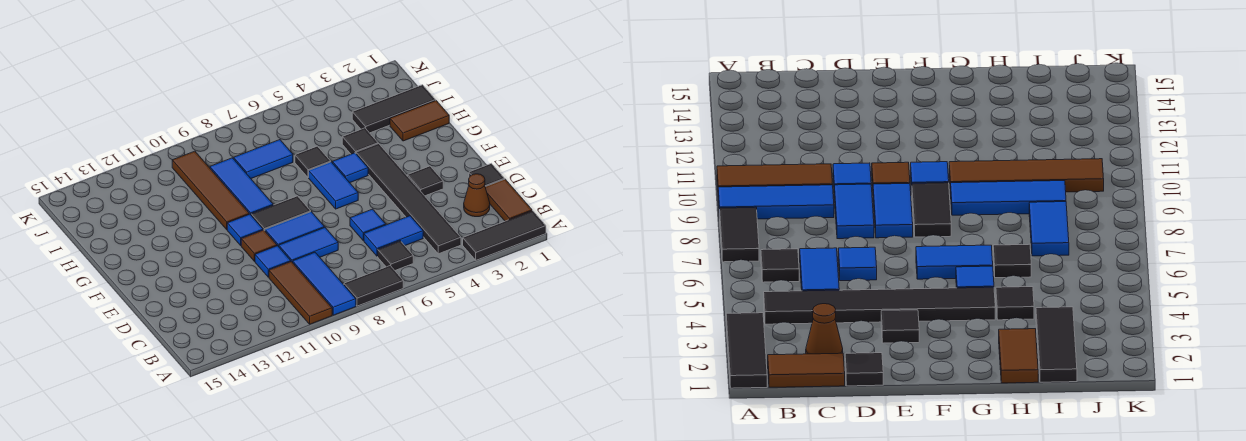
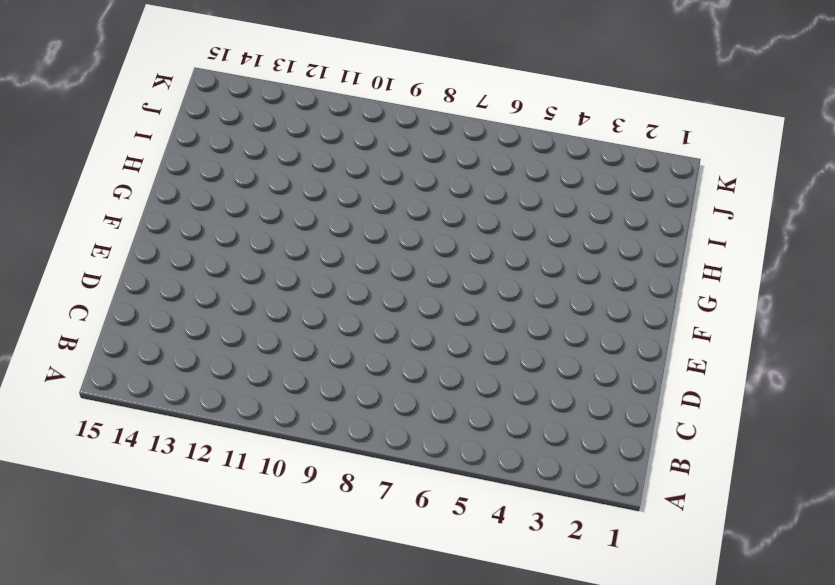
none -> black tile A1:A3 level 1
none -> black tile A7:A8 level 1
none -> blue tile A9:C9 level 1

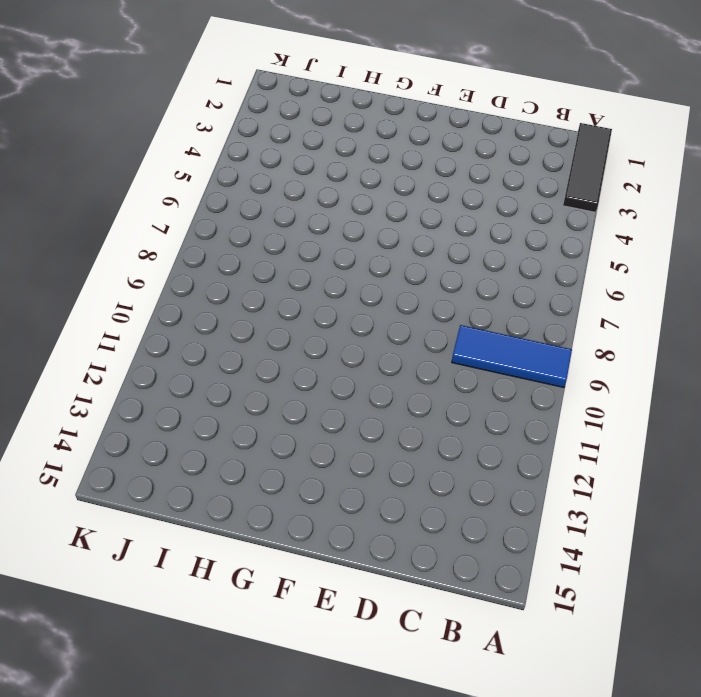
none -> black tile A7:A8 level 1
none -> brown tile A10:C10 level 1
none -> brown tile B1:C1 level 1

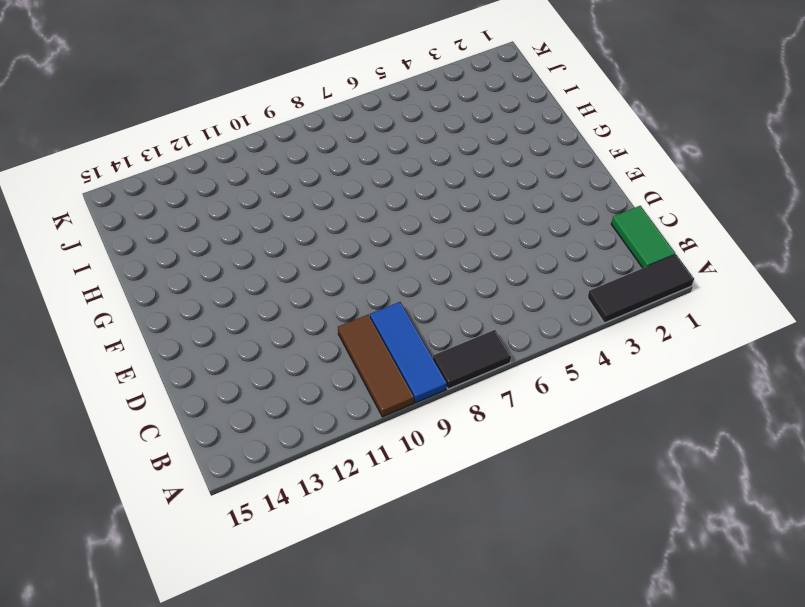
green tile B1:C1 level 1 -> brown tile B1:C1 level 1
none -> black tile B4:G4 level 1
none -> black tile B6 level 1
none -> brown cone C2 level 1

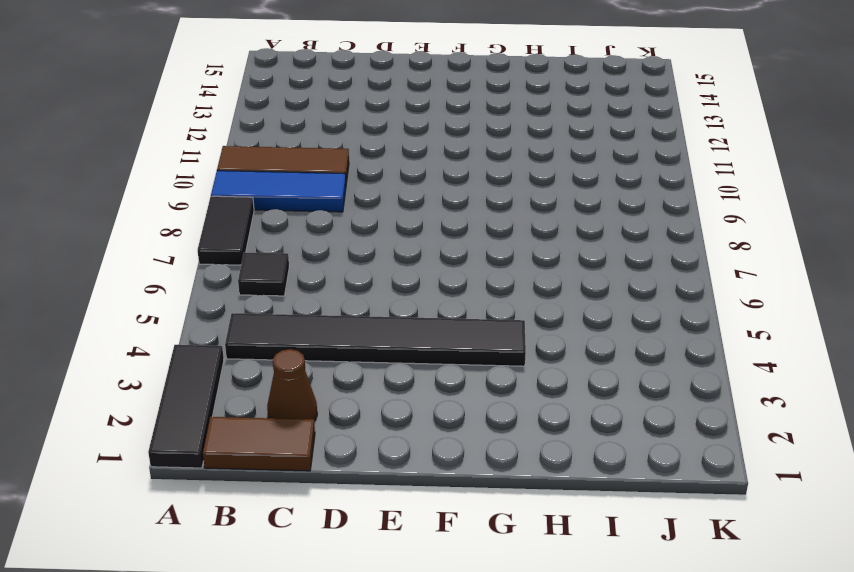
none -> blue tile C5:C6 level 1
none -> black tile D1 level 1
none -> blue tile D6 level 1

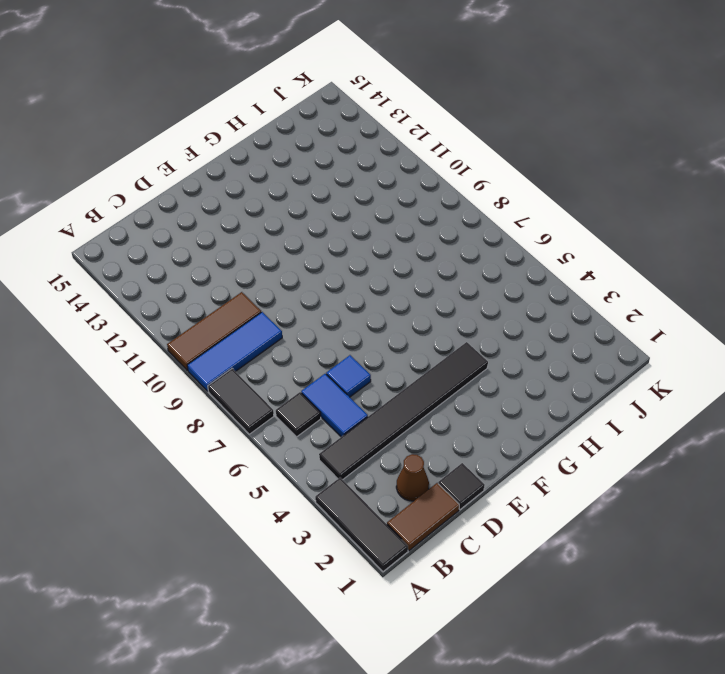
none -> blue tile D8:D9 level 1
none -> blue tile D10 level 1
none -> black tile E3 level 1

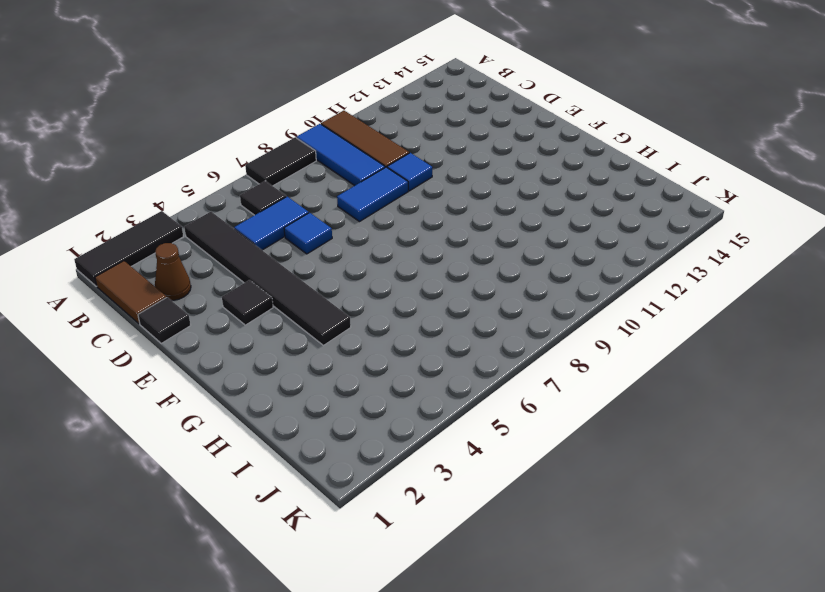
none -> blue tile E8:E9 level 1
none -> brown tile E10 level 1
none -> blue tile F6:G6 level 1

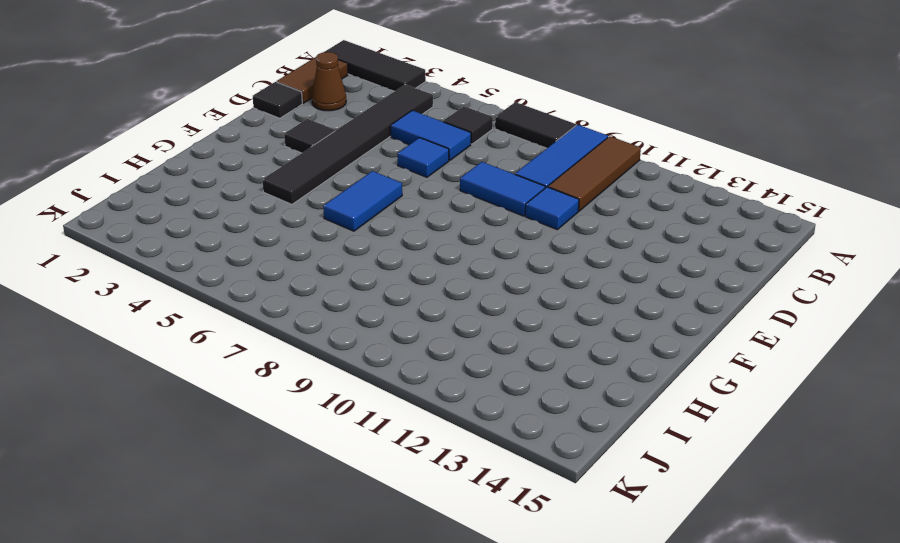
none -> blue tile E8:E9 level 1
none -> brown tile E10 level 1
none -> black tile F8:F9 level 1

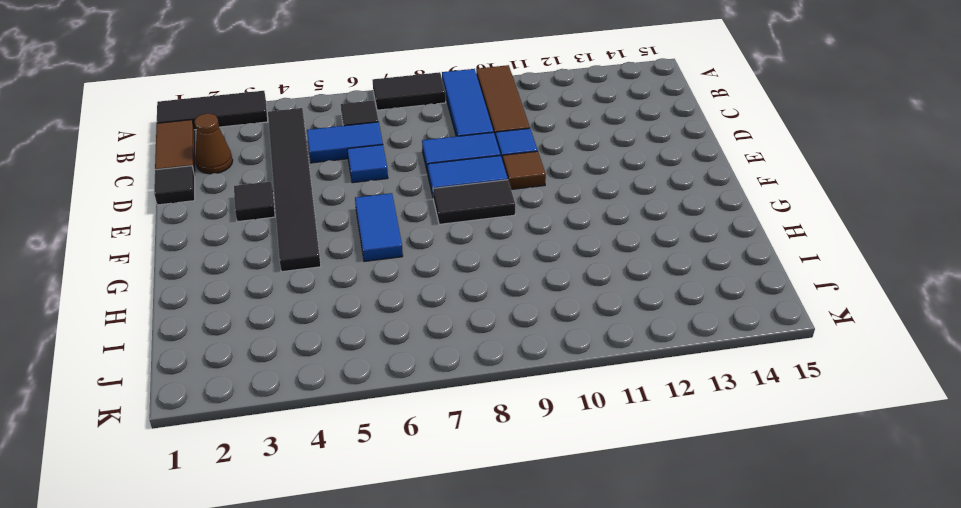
none -> blue tile F10 level 1
none -> blue tile G5 level 1
none -> blue tile G9:I9 level 1

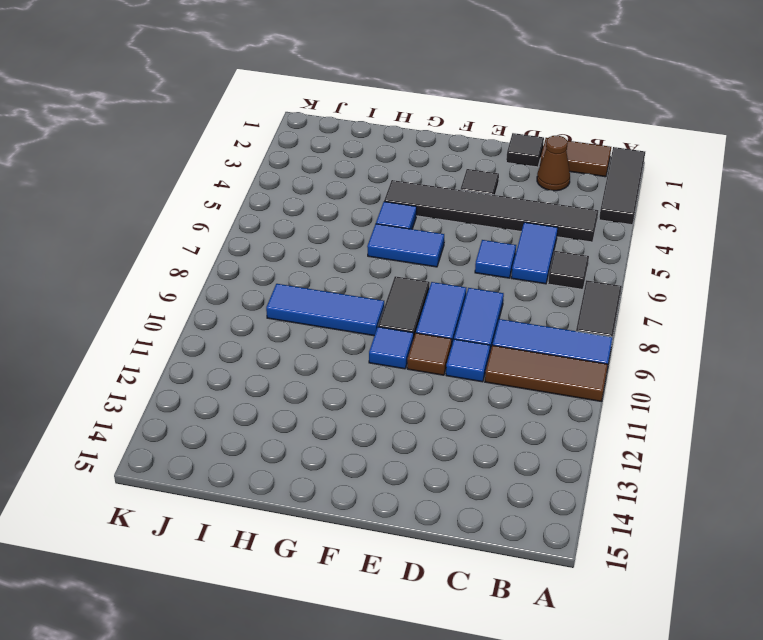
none -> brown tile G10:J10 level 1
none -> brown tile H1:H2 level 1
none -> black tile H4 level 1

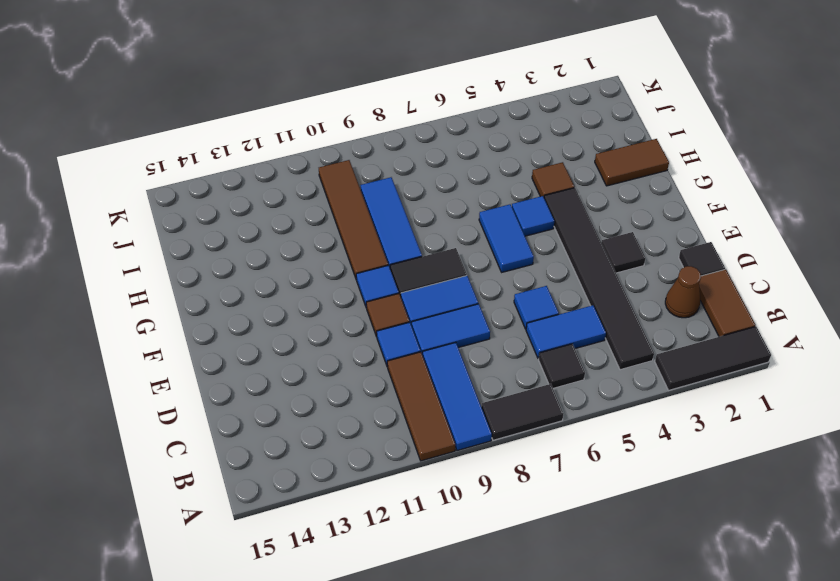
brown tile H4 level 1 -> black tile H4 level 1
none -> black tile H6 level 1
none -> black tile I1:I3 level 1
none -> blue tile I7:I8 level 1

